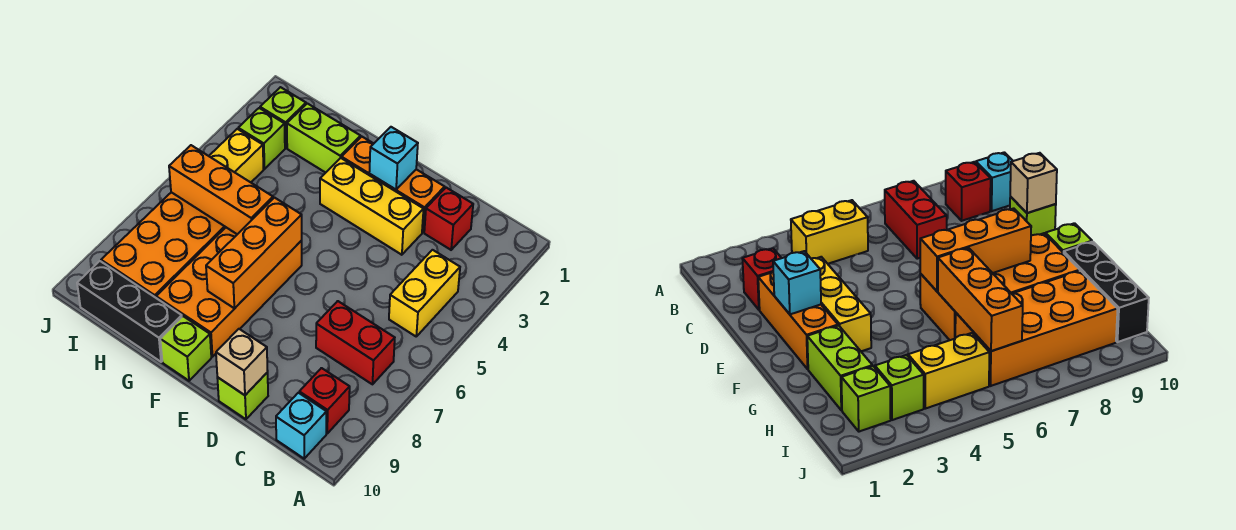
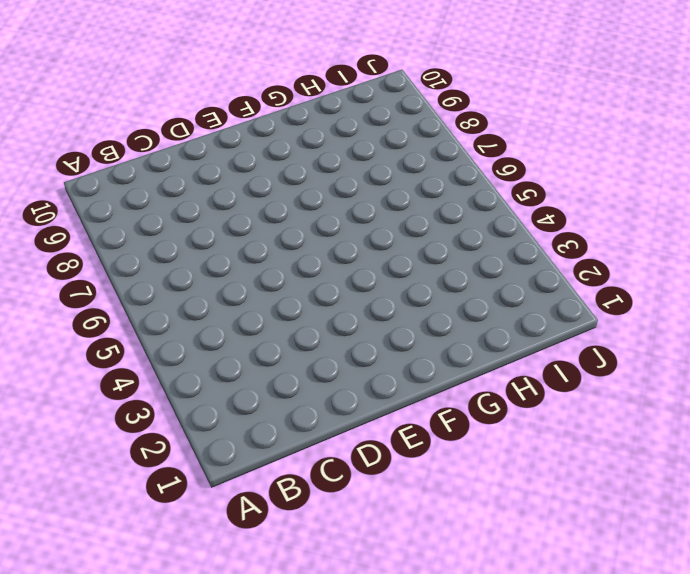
none -> yellow brick B4:B5 level 1
none -> red brick B7:C7 level 1
none -> red brick B9 level 1

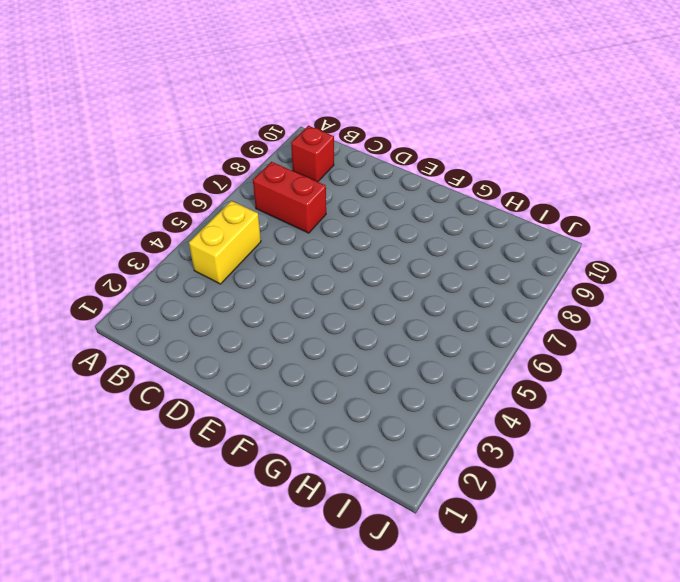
none -> cyan brick B10 level 1
none -> red brick C2 level 1
none -> orange brick D2:F2 level 1

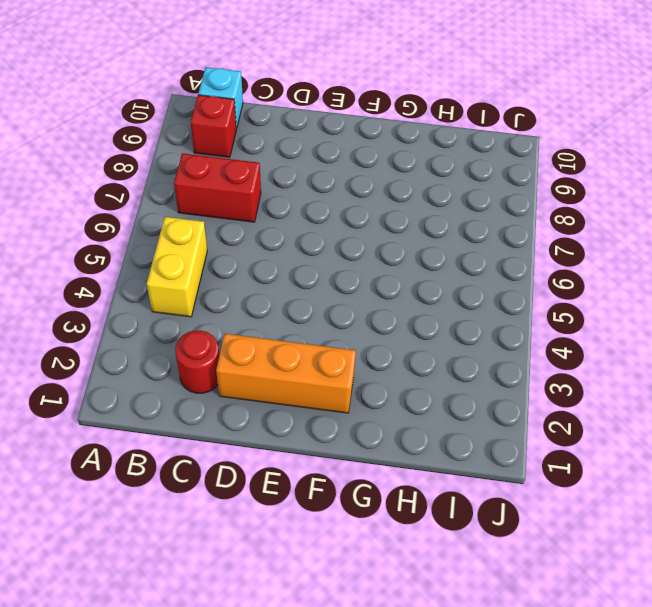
red round brick C2 level 1 -> red brick C2 level 1
none -> yellow brick D3:F3 level 1
none -> lime brick D10 level 1
none -> orange brick F6:G9 level 1

